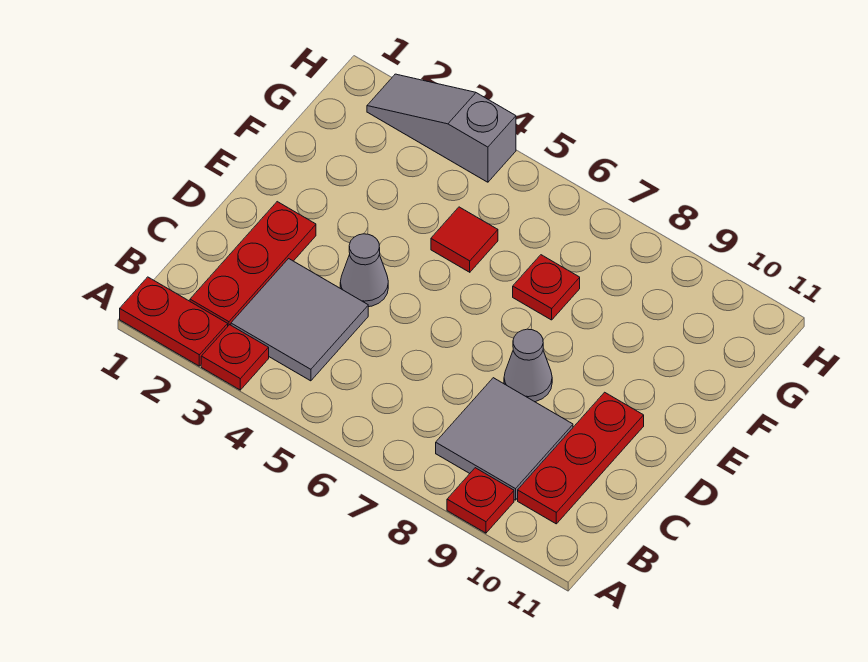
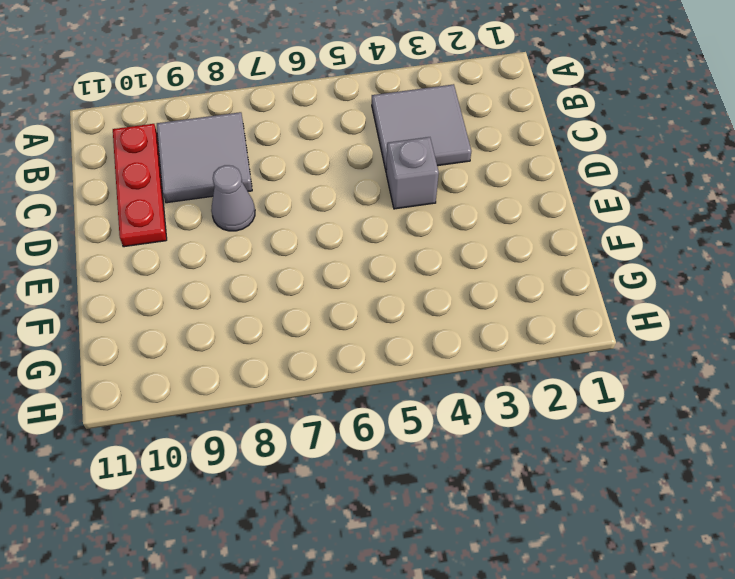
grey brick D4 level 1 -> grey cone D4 level 1
none -> red plate A1:A2 level 1
none -> red plate A3 level 1
none -> red plate A9 level 1

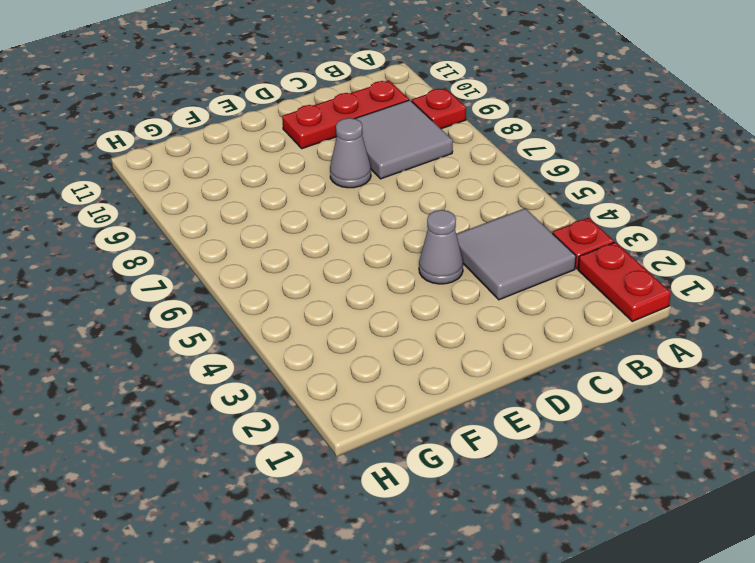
none -> red plate B2:D2 level 1
none -> red tile F5 level 1
none -> red plate F7 level 1

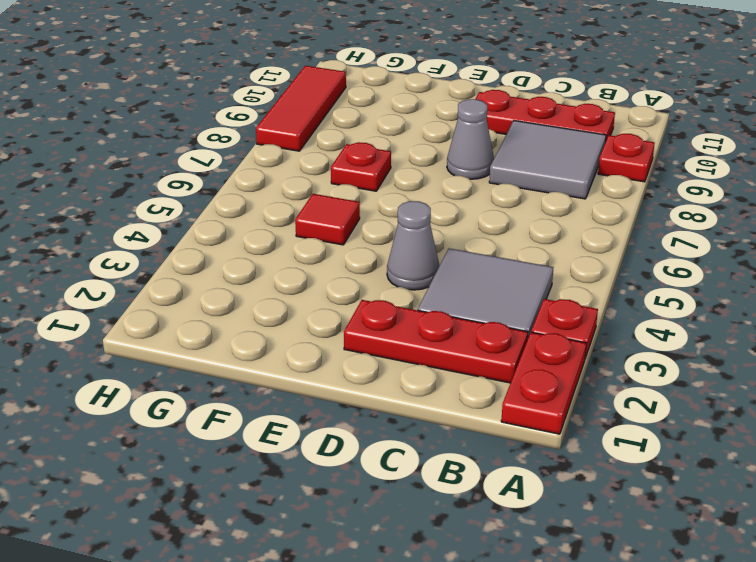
red tile H8:H10 level 1 -> none
none -> grey slope H2:H4 level 1 top 4

